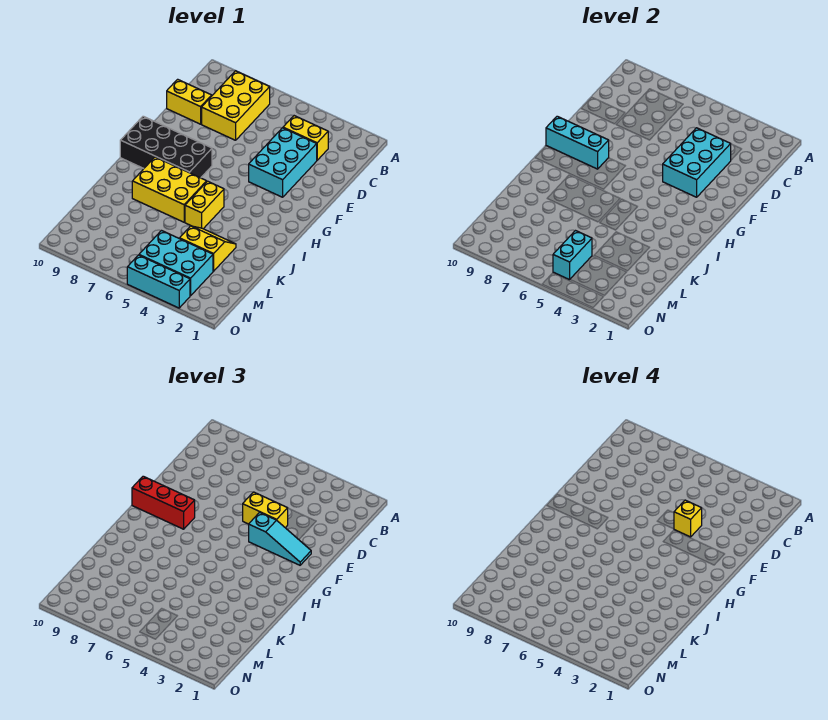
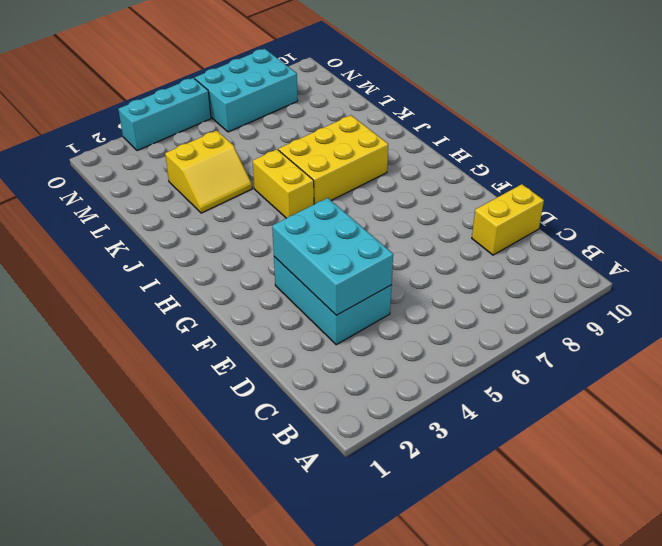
cyan brick N6:O8 level 1 -> cyan brick M3:N5 level 1
none -> yellow brick B7:D8 level 1
none -> yellow brick C3:C4 level 1
none -> black brick G7:H10 level 1

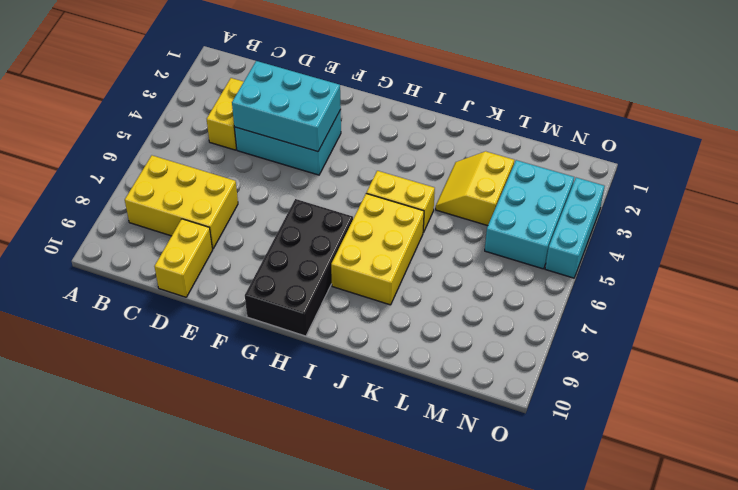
none -> cyan brick G8:G10 level 2
none -> cyan brick M5:N5 level 2
none -> yellow brick E4:E5 level 3

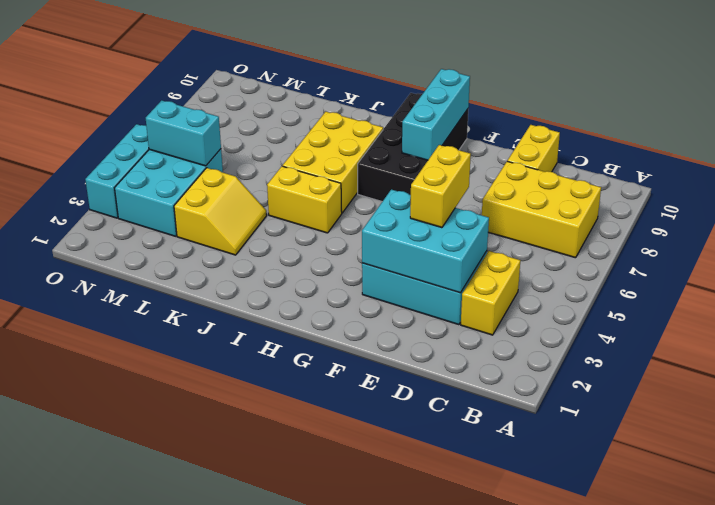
none -> cyan slope F2:F4 level 3 top 4
none -> red brick G8:G10 level 3
none -> yellow brick E4 level 4

